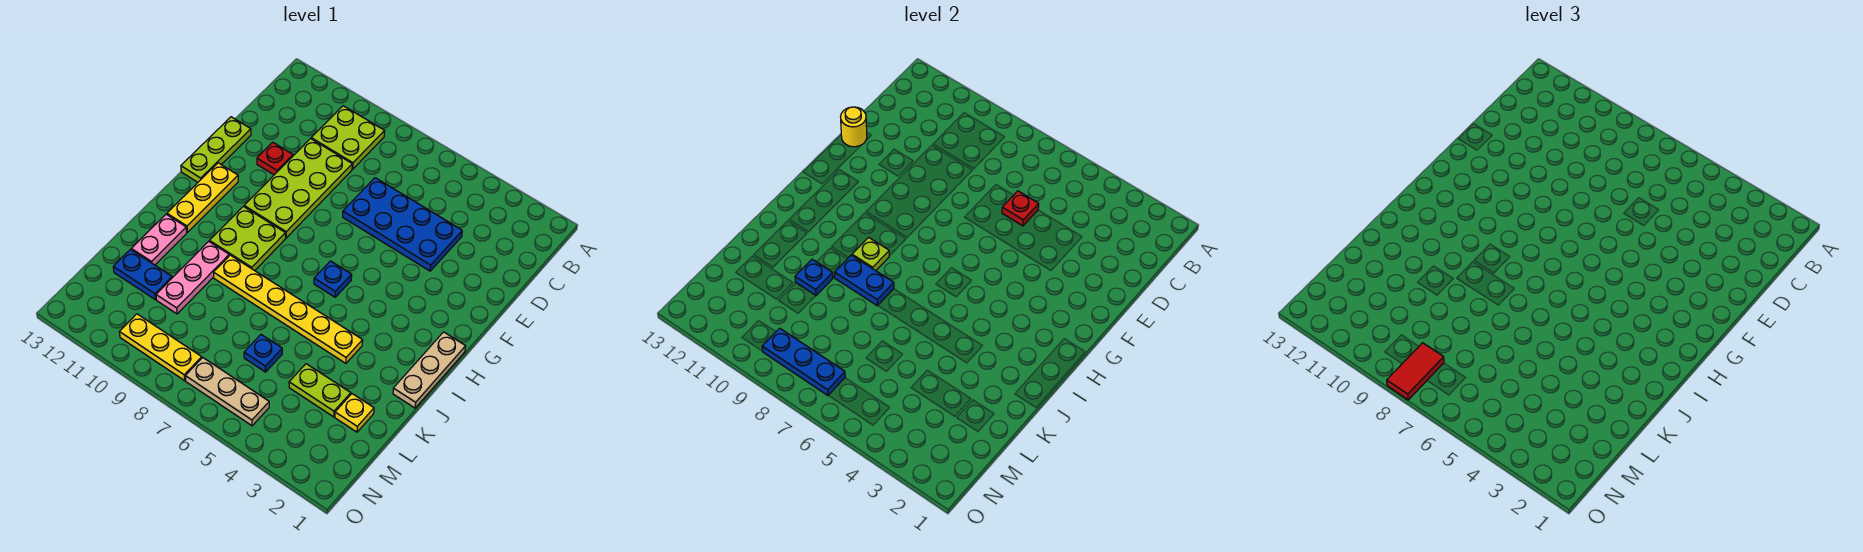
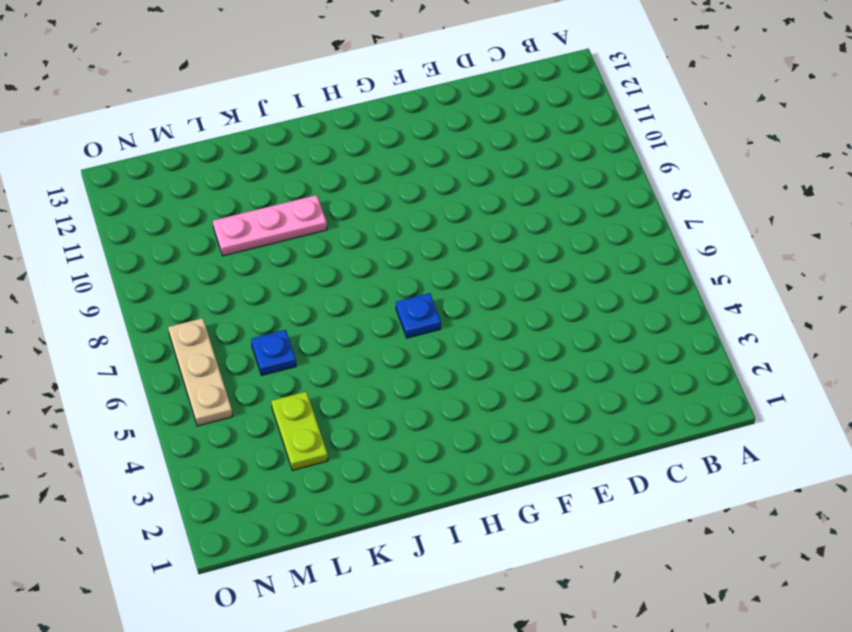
none -> lime plate B9:C10 level 1
none -> blue plate D4:E7 level 1
none -> lime plate D9:G10 level 1

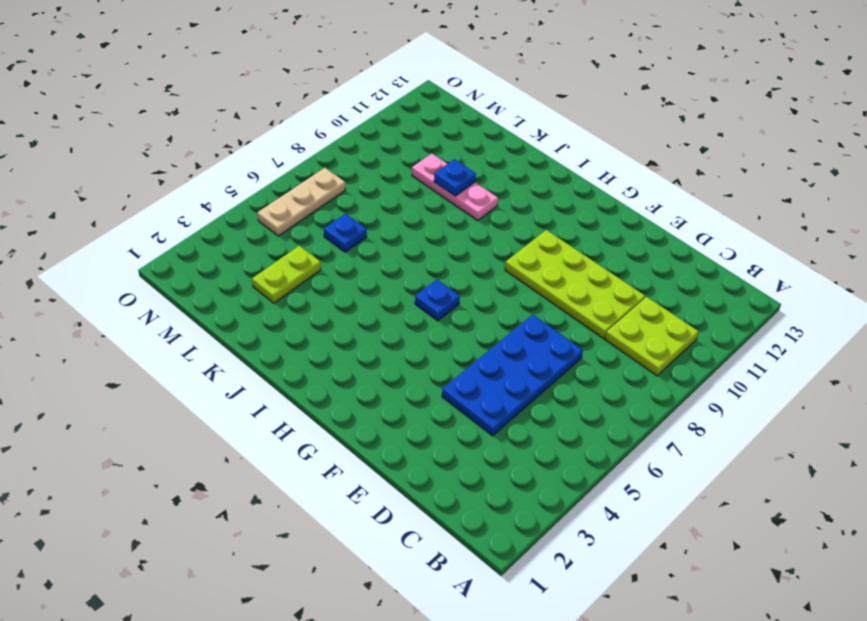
none -> red plate E11 level 1
none -> lime plate E13:G13 level 1
none -> yellow plate G12:I12 level 1

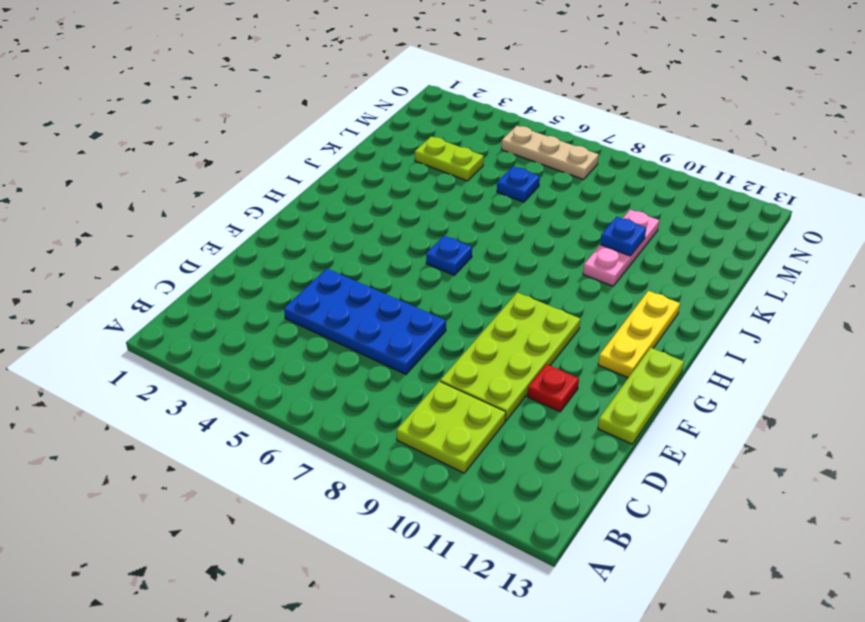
none -> tan plate H1:J1 level 1
none -> lime plate H9:I10 level 1
none -> yellow plate J4:J9 level 1

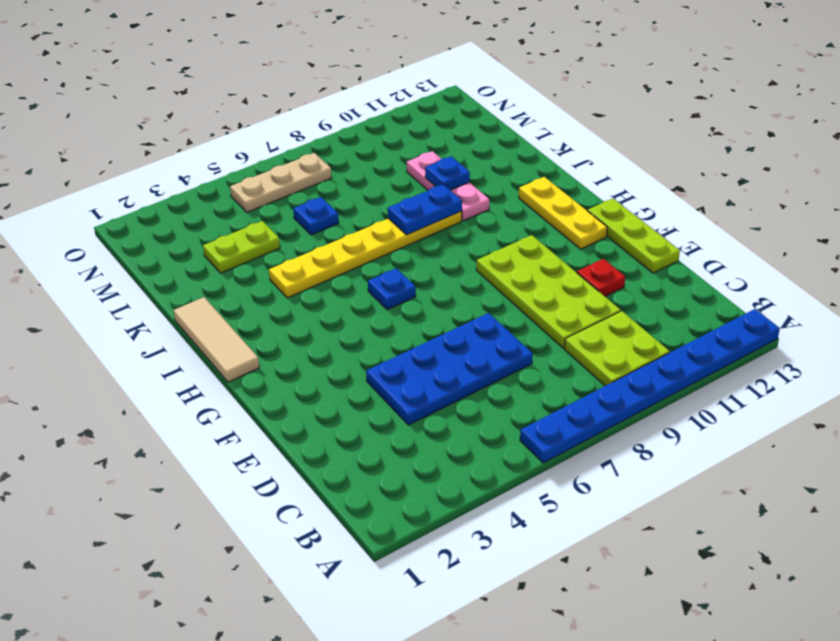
blue plate A6:A13 level 1 -> none
tan tile H1:J1 level 1 -> tan plate H1:J1 level 1
none -> lime plate H9:I10 level 1
none -> pink plate J12:K12 level 1
none -> yellow plate L2 level 1

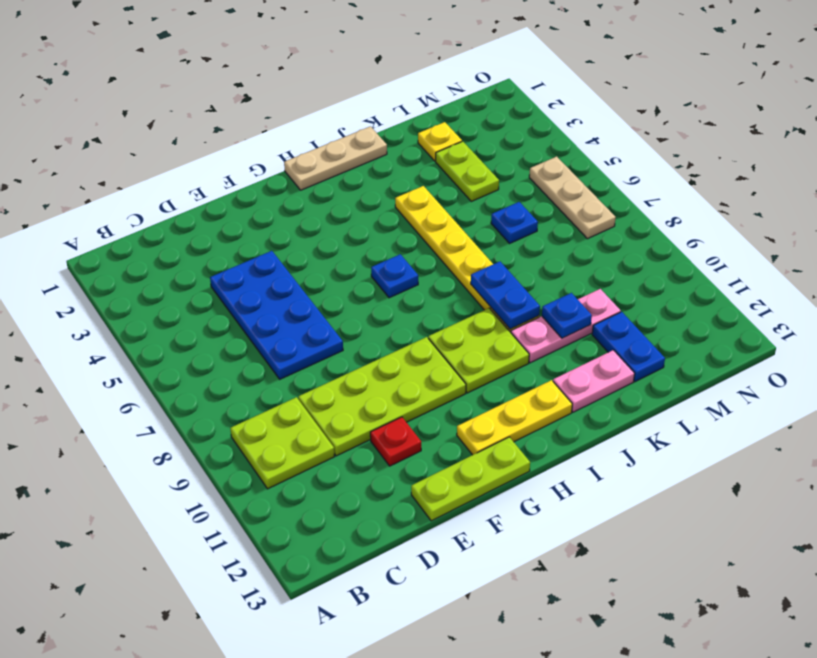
none -> yellow plate N8:N10 level 1
none -> red plate D6 level 2
none -> yellow round brick E13 level 2

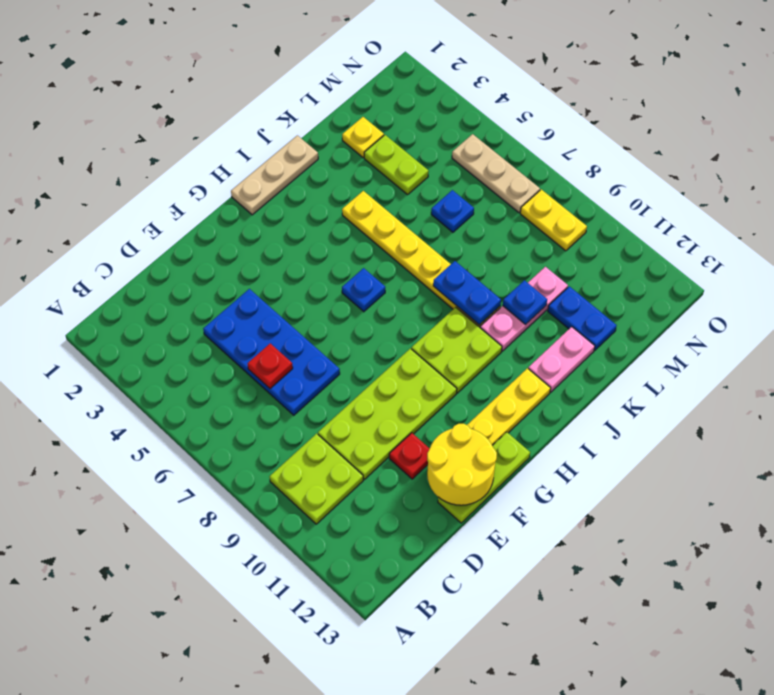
yellow round brick E12:F13 level 2 -> yellow round brick E13 level 2
yellow plate N8:N9 level 1 -> yellow plate N8:N10 level 1
none -> lime plate I9 level 2
none -> blue plate N7:N9 level 2
none -> red tile N8:O8 level 3

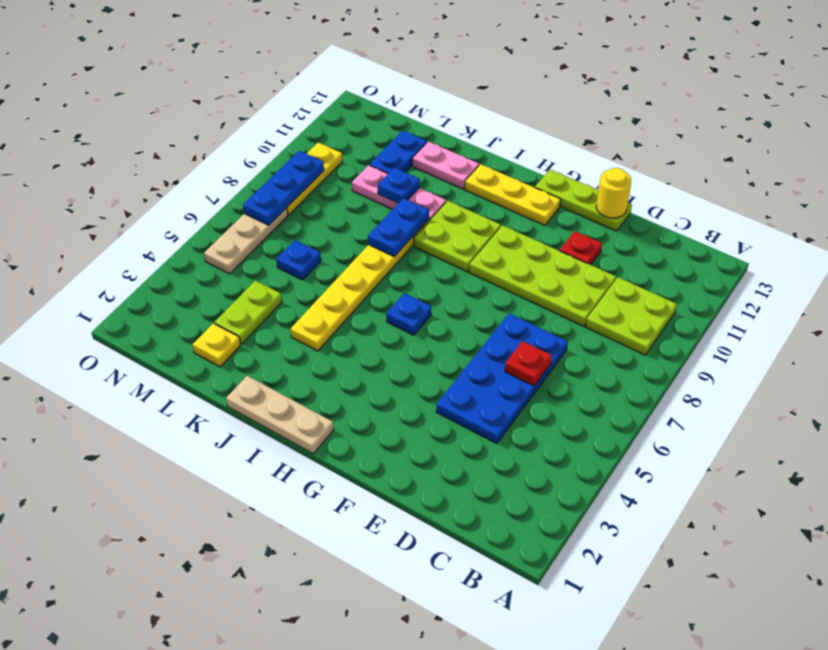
none -> lime plate I9 level 2
none -> red tile N8:O8 level 3

